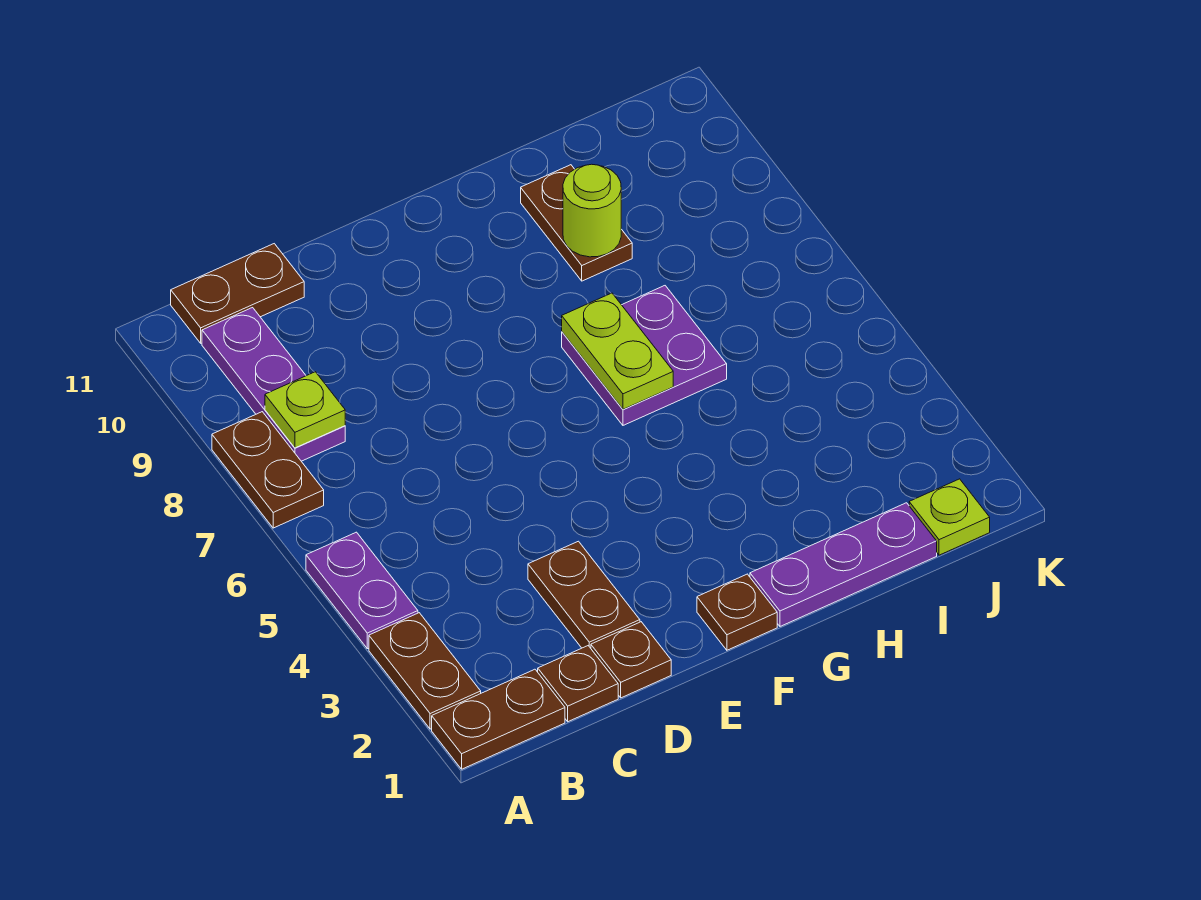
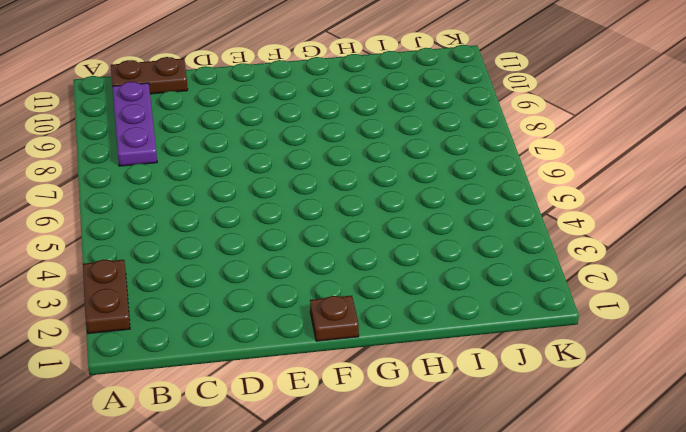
none -> brown plate A1:B1 level 1
none -> purple plate A4:A5 level 1
none -> brown plate A7:A8 level 1

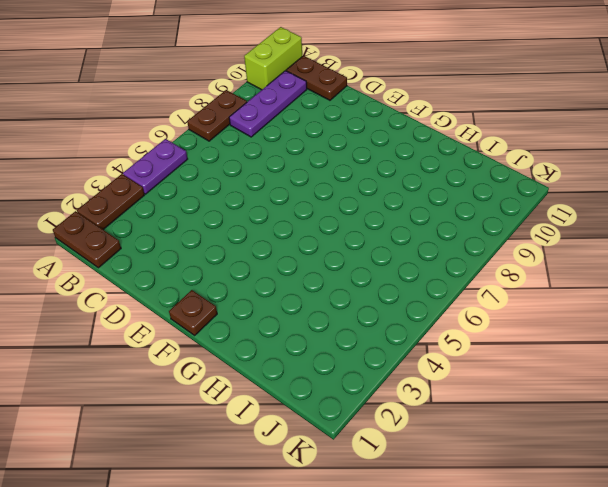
lime brick A10:A11 level 1 -> none
none -> brown plate C1 level 1
none -> brown plate D1 level 1
none -> brown plate D2:D3 level 1

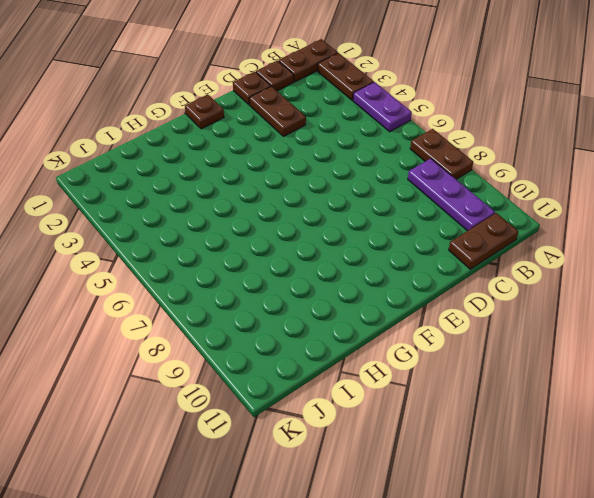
none -> purple plate G1:I1 level 1
none -> purple plate G6:H7 level 1
none -> brown plate H9:H10 level 1

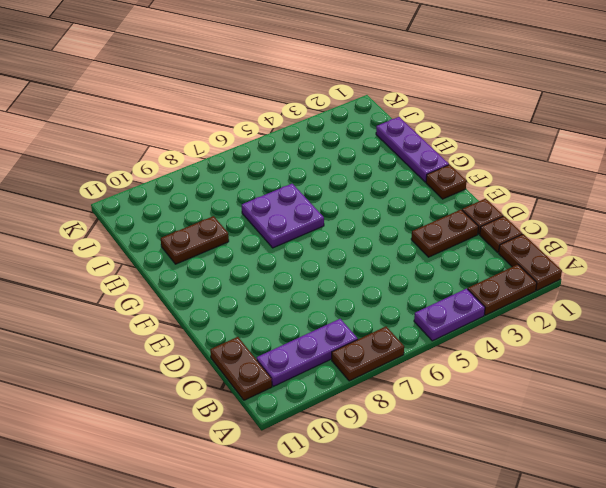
none -> lime plate J1 level 1
none -> lime plate B8 level 2
none -> lime plate G6:G7 level 2

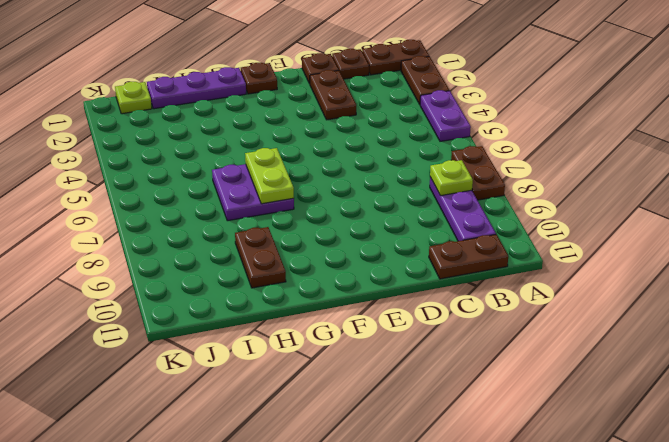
none -> lime round brick H9 level 2

